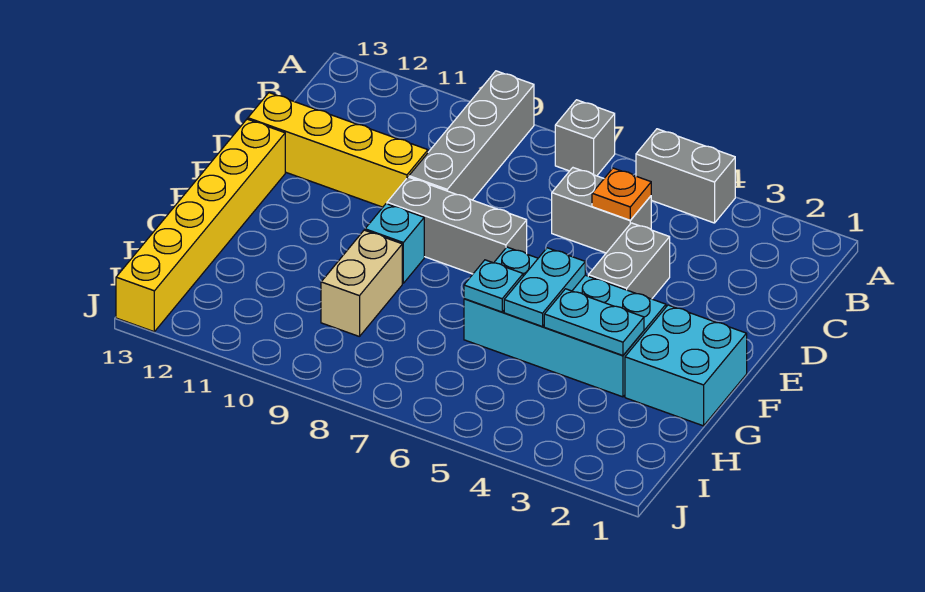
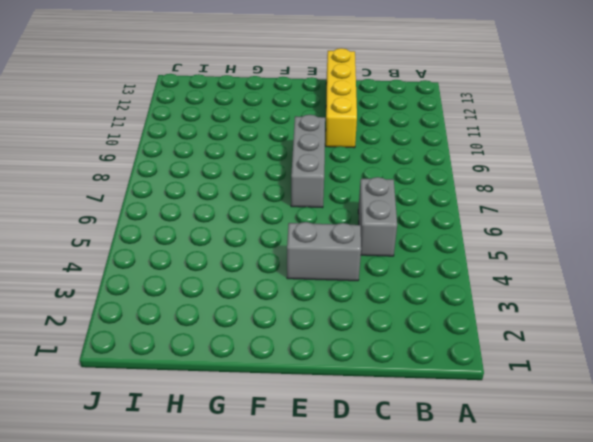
none -> grey brick A4:A5 level 1
none -> grey brick A7 level 1
none -> grey brick A9:D9 level 1

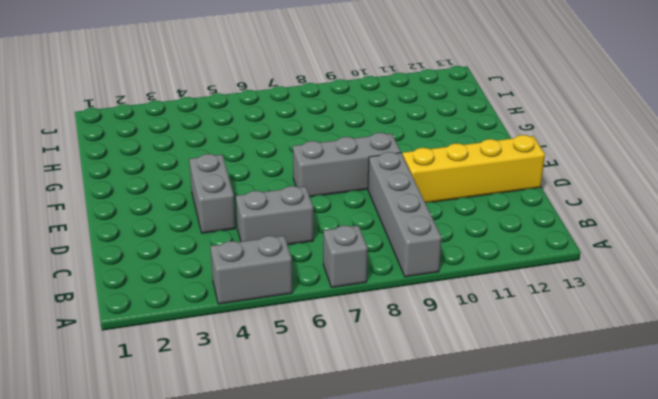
none -> yellow brick E13:J13 level 1
none -> cyan brick F1:G2 level 1
none -> cyan brick F3:G6 level 1

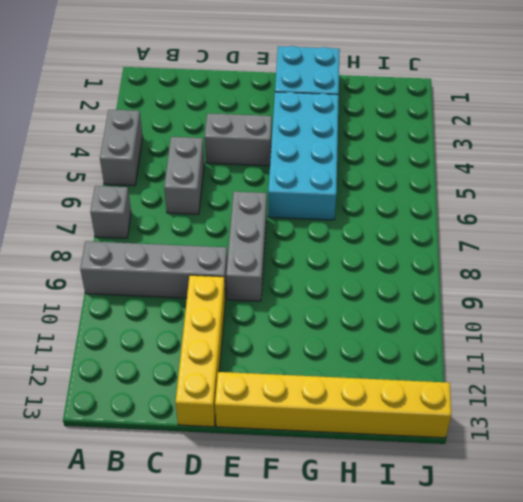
none -> cyan brick F9 level 1
none -> tan brick G9:H9 level 1
none -> orange plate C5 level 2

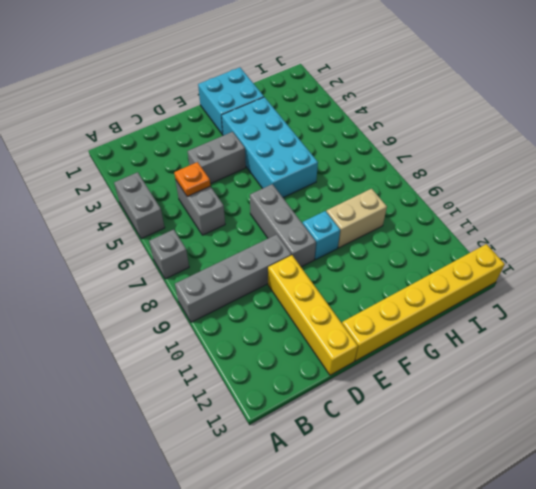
none -> cyan plate F5:G5 level 2
none -> cyan plate G3:G4 level 2
none -> cyan plate G6 level 2

